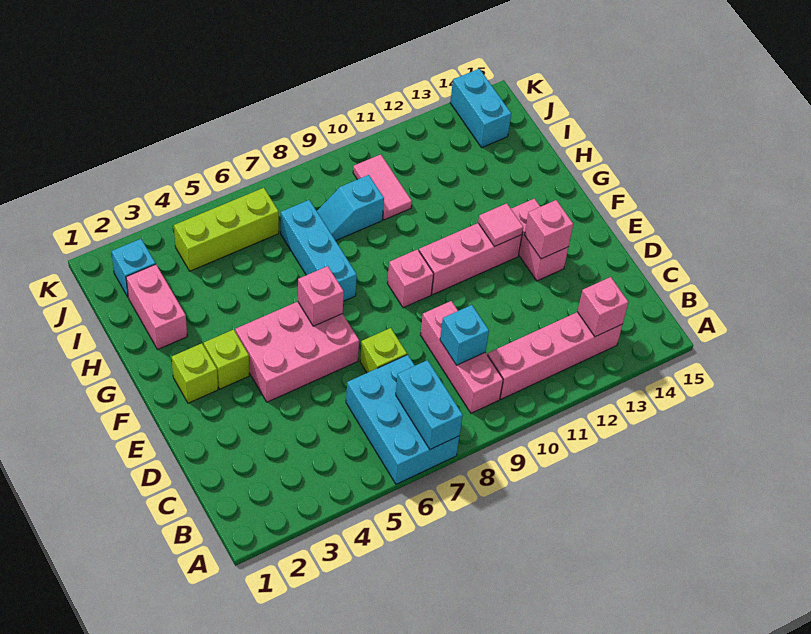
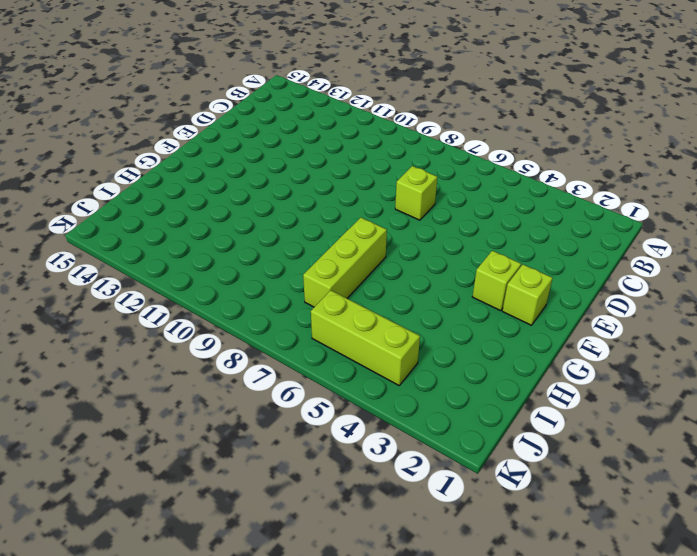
lime brick G7:I7 level 1 -> cyan brick G7:I7 level 1
none -> cyan brick A6:C7 level 1
none -> pink brick B9:D9 level 1
none -> pink brick B10:B13 level 1

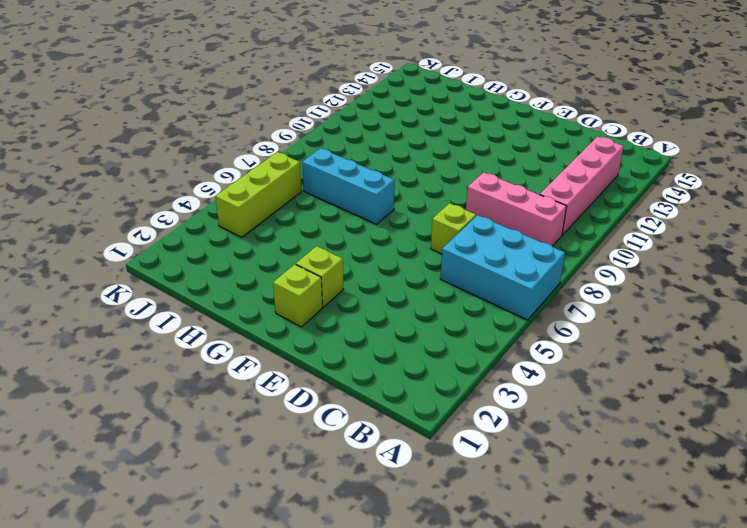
none -> pink brick E4:F6 level 1
none -> pink brick E13:F13 level 1
none -> pink brick F9 level 1

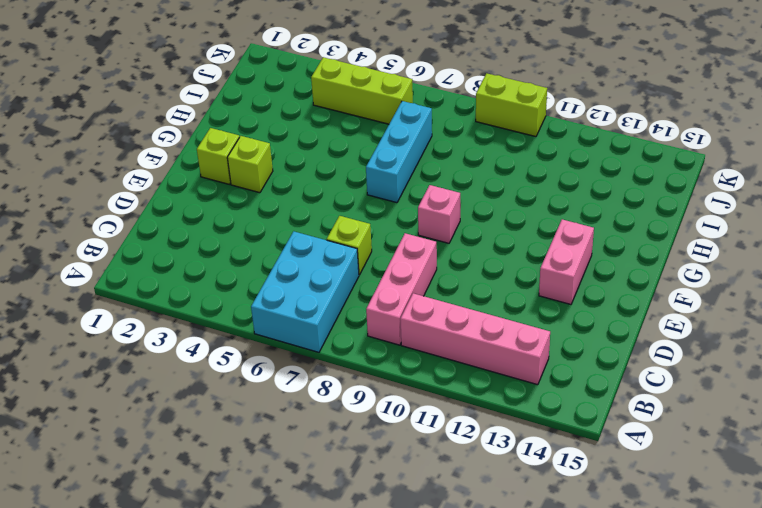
lime brick K9:K10 level 1 -> none
none -> pink brick E4:F6 level 1
none -> pink brick F10:F12 level 1
none -> pink brick H2:I2 level 1

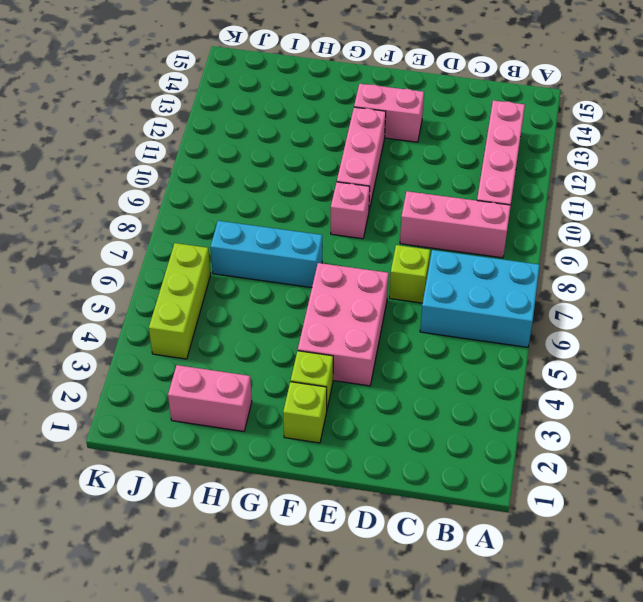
none -> cyan slope I8:I9 level 1 top 9
none -> pink tile I10:J10 level 1
none -> cyan brick J2 level 1

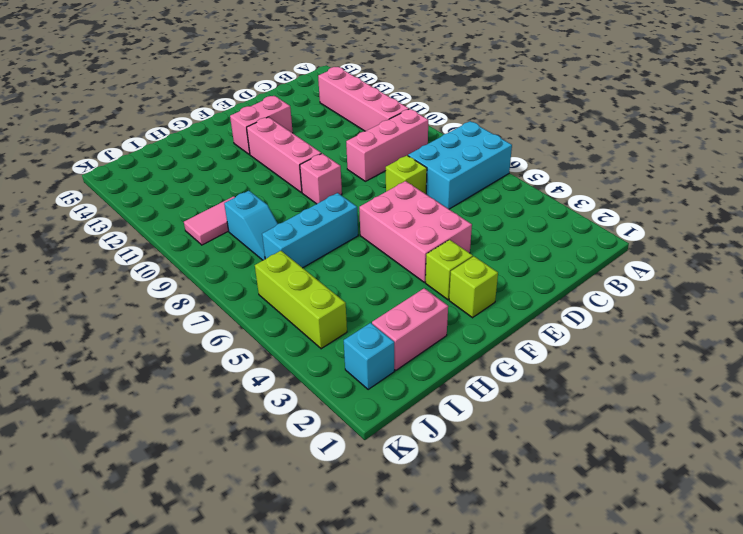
none -> cyan brick J14:K14 level 1
none -> cyan brick A7:B7 level 2
none -> pink brick B13 level 2

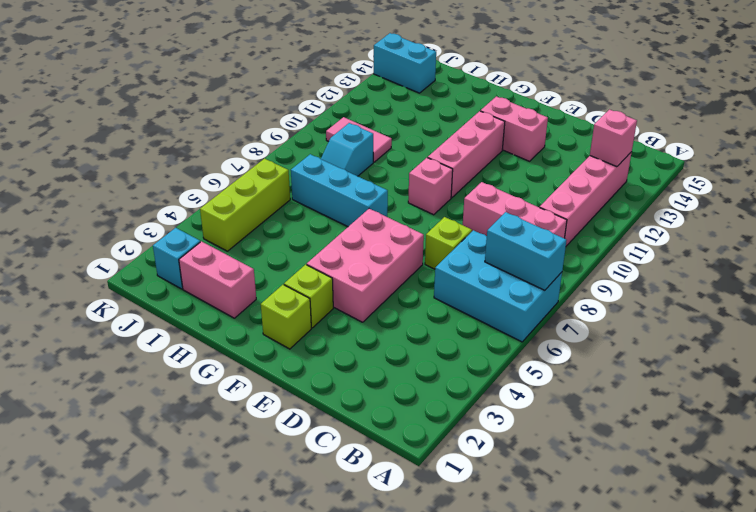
none -> cyan brick C9 level 2
none -> pink brick E13 level 2
none -> pink brick F6 level 2

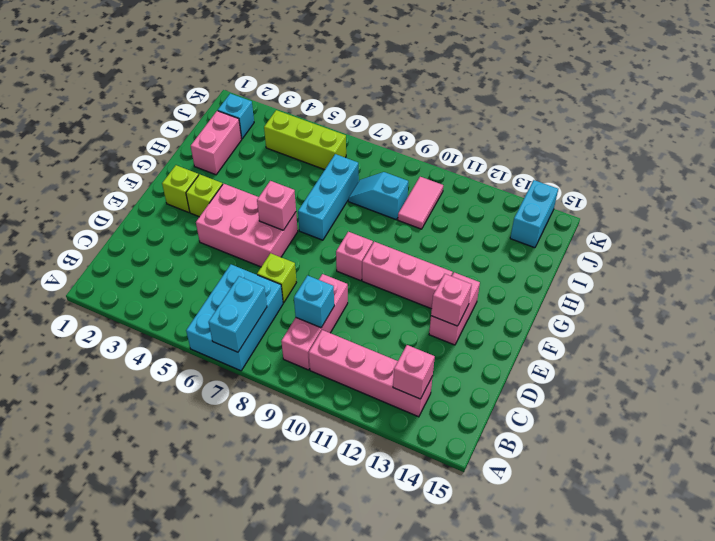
none -> pink tile F12 level 2

